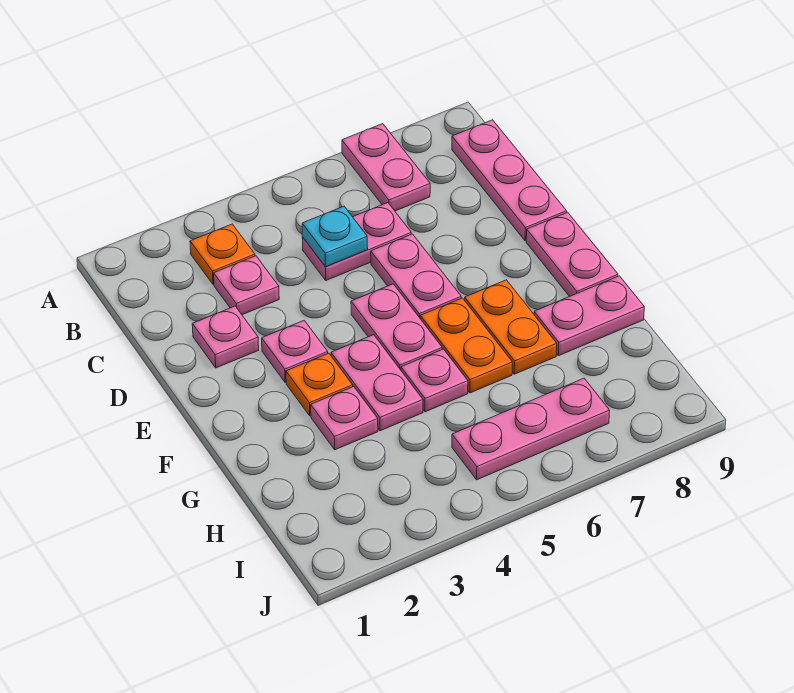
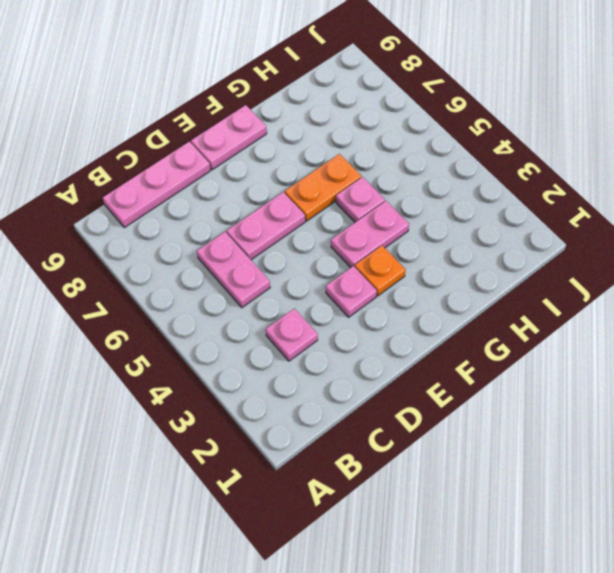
none -> pink plate A7:B7 level 1
none -> orange plate B3 level 1
none -> pink plate D2 level 1

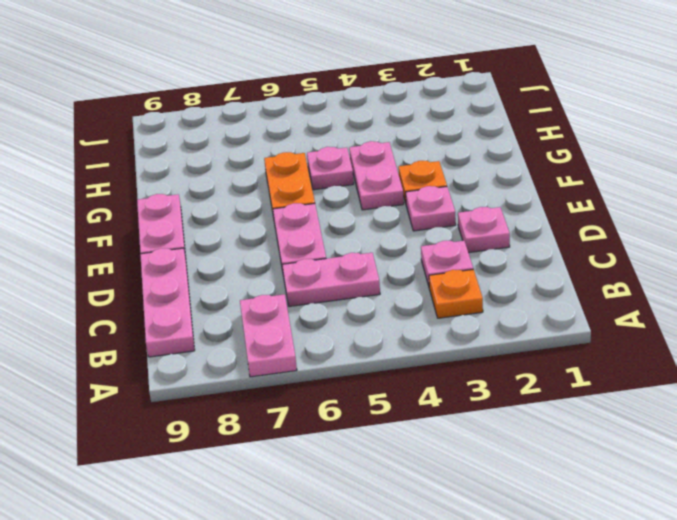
none -> pink plate E5:F5 level 1
none -> orange plate F7:G7 level 1
none -> pink plate G3 level 1

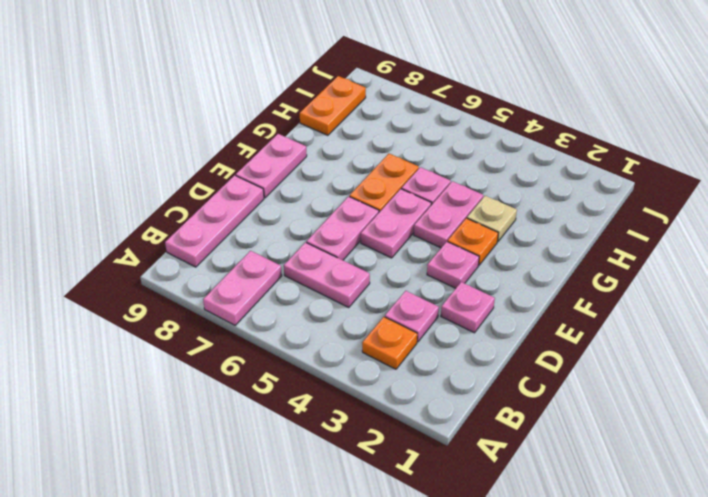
tan plate G3 level 1 -> pink plate G3 level 1
orange plate H9:I9 level 1 -> orange plate F7:G7 level 1
none -> pink plate G8:G9 level 1
none -> pink plate I5:I7 level 1
none -> cyan plate C5 level 2

